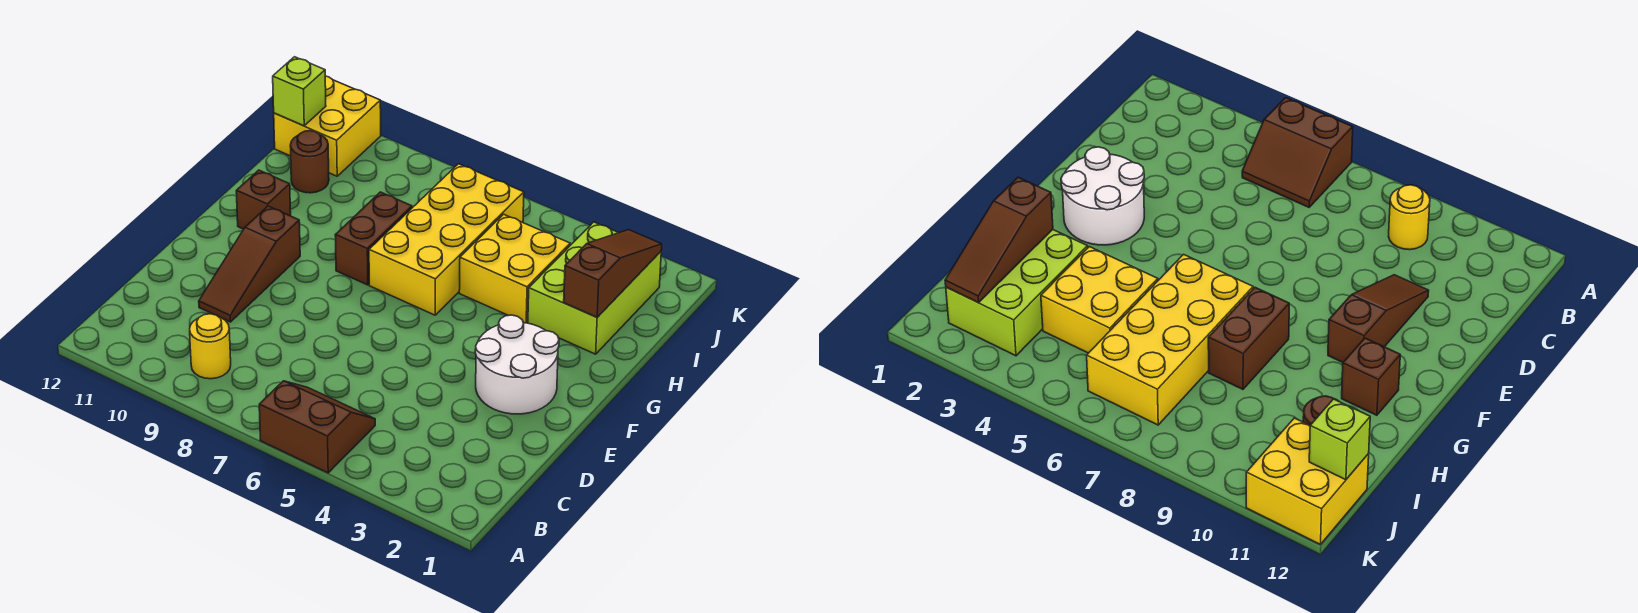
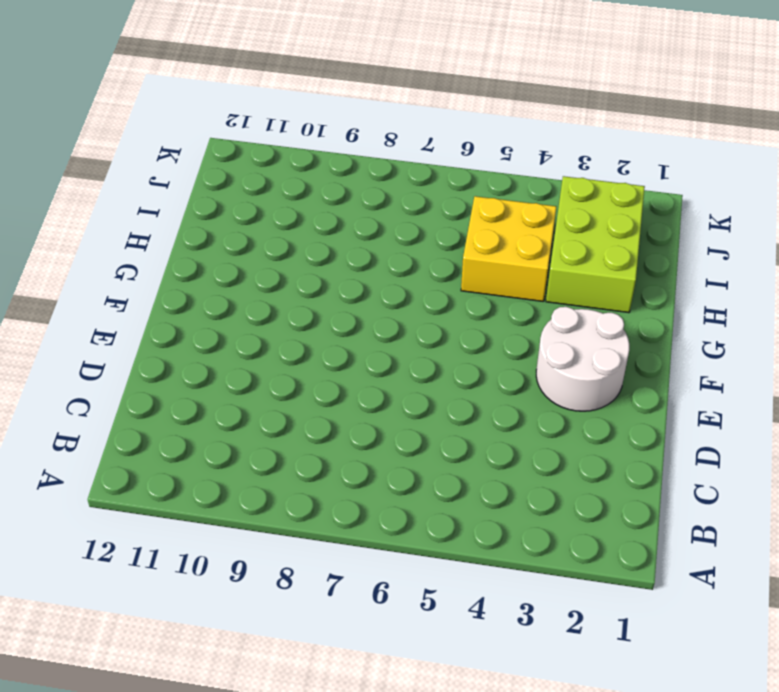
none -> brown slope A5:B6 level 1 top A
none -> yellow round brick B9 level 1
none -> brown slope D10:F10 level 1 top F

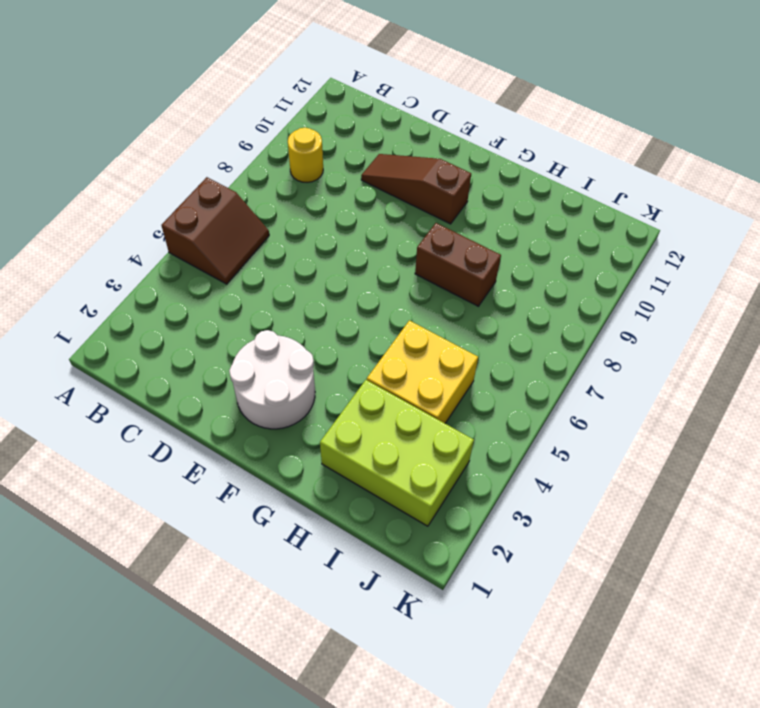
none -> yellow brick G6:J7 level 1
none -> brown brick G11 level 1
none -> brown round brick I11 level 1

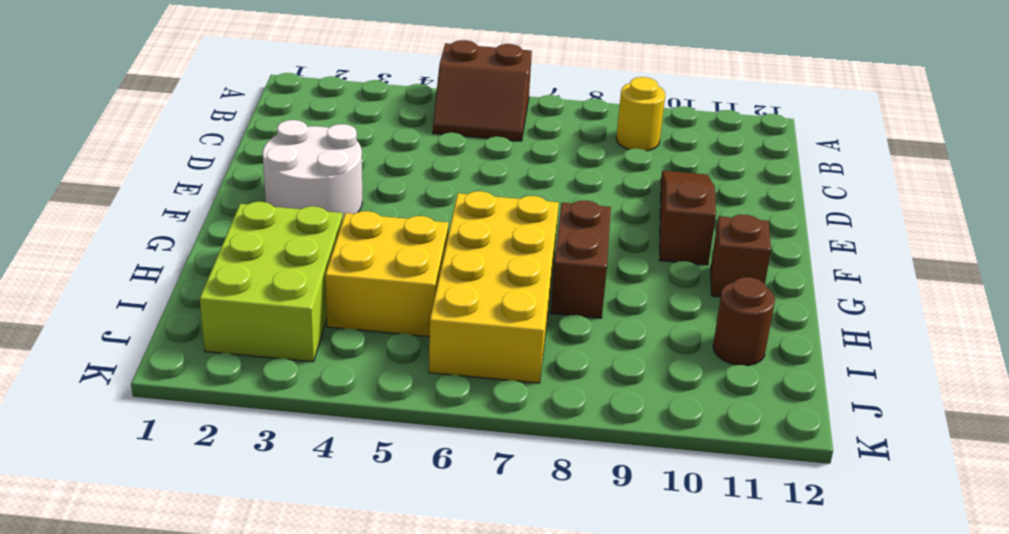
none -> yellow brick J11:K12 level 1
none -> brown slope H2:J2 level 2 top H
none -> lime brick J12 level 2

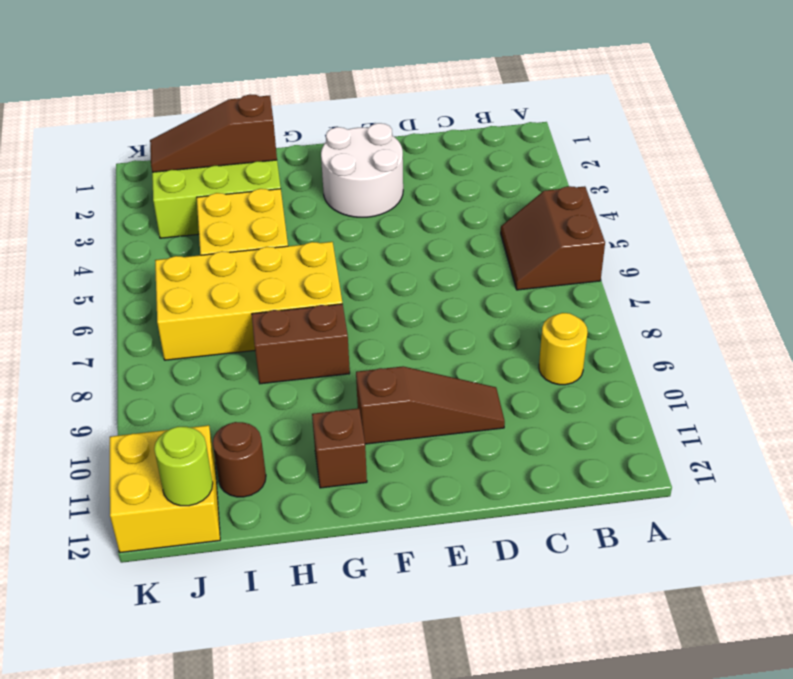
lime round brick J12 level 2 -> lime brick J12 level 2

